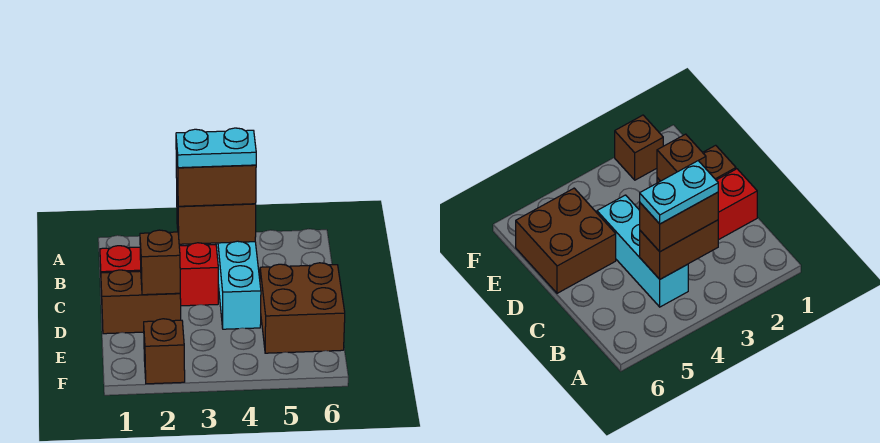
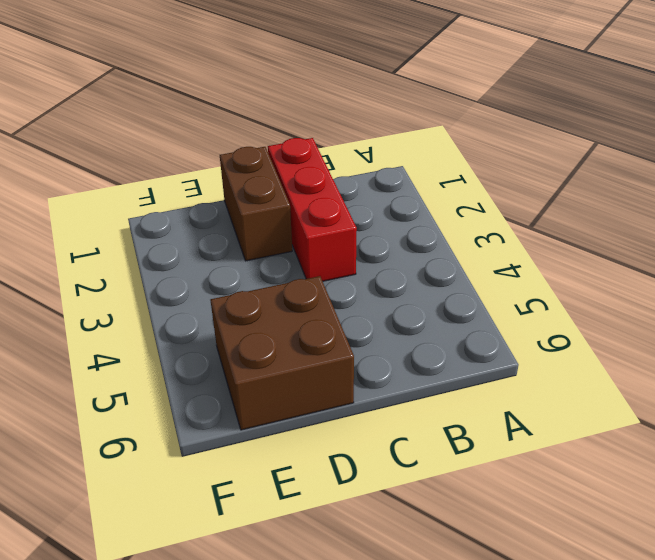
none -> cyan brick B4:D4 level 1
none -> brown brick F2 level 1

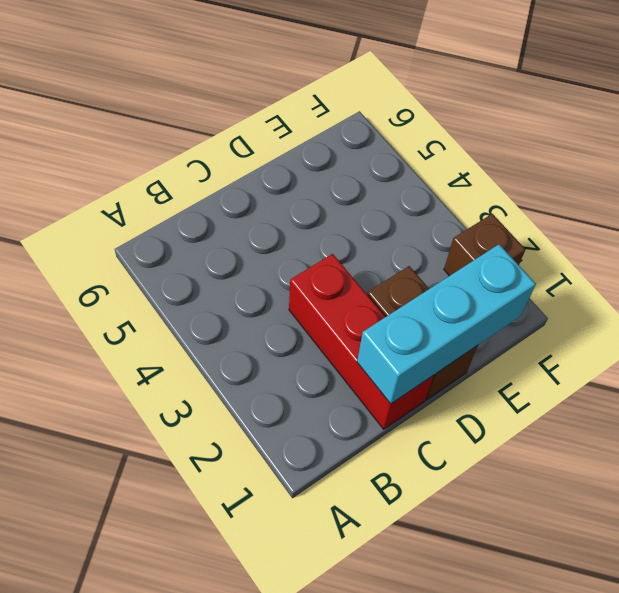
cyan brick C1:E1 level 2 -> cyan brick B4:D4 level 1
none -> brown brick D5:E6 level 1
none -> brown brick B3:B4 level 2

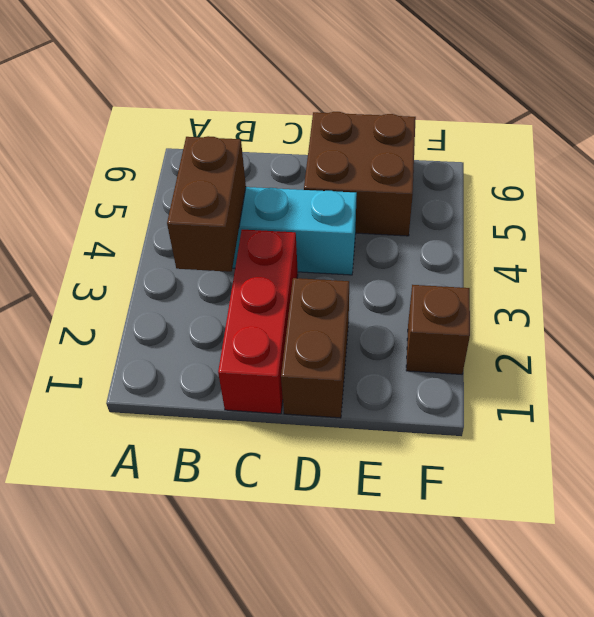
none -> brown brick D2 level 2
none -> brown brick B3:B4 level 3

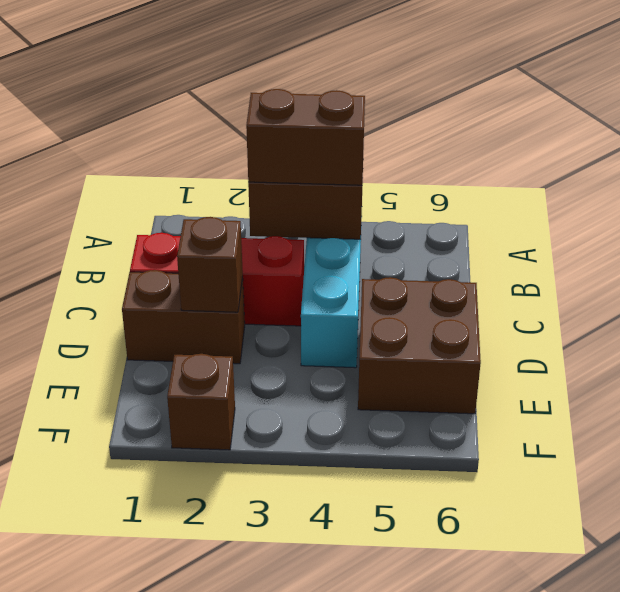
none -> cyan plate B3:B4 level 4

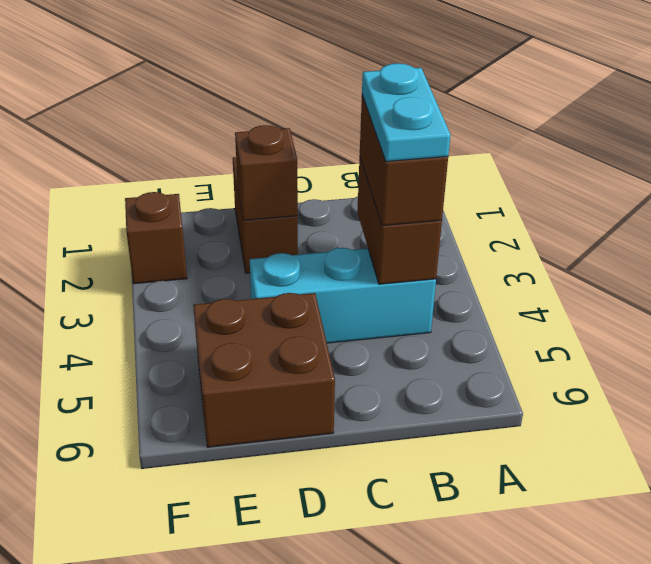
none -> red brick C1:C3 level 1

